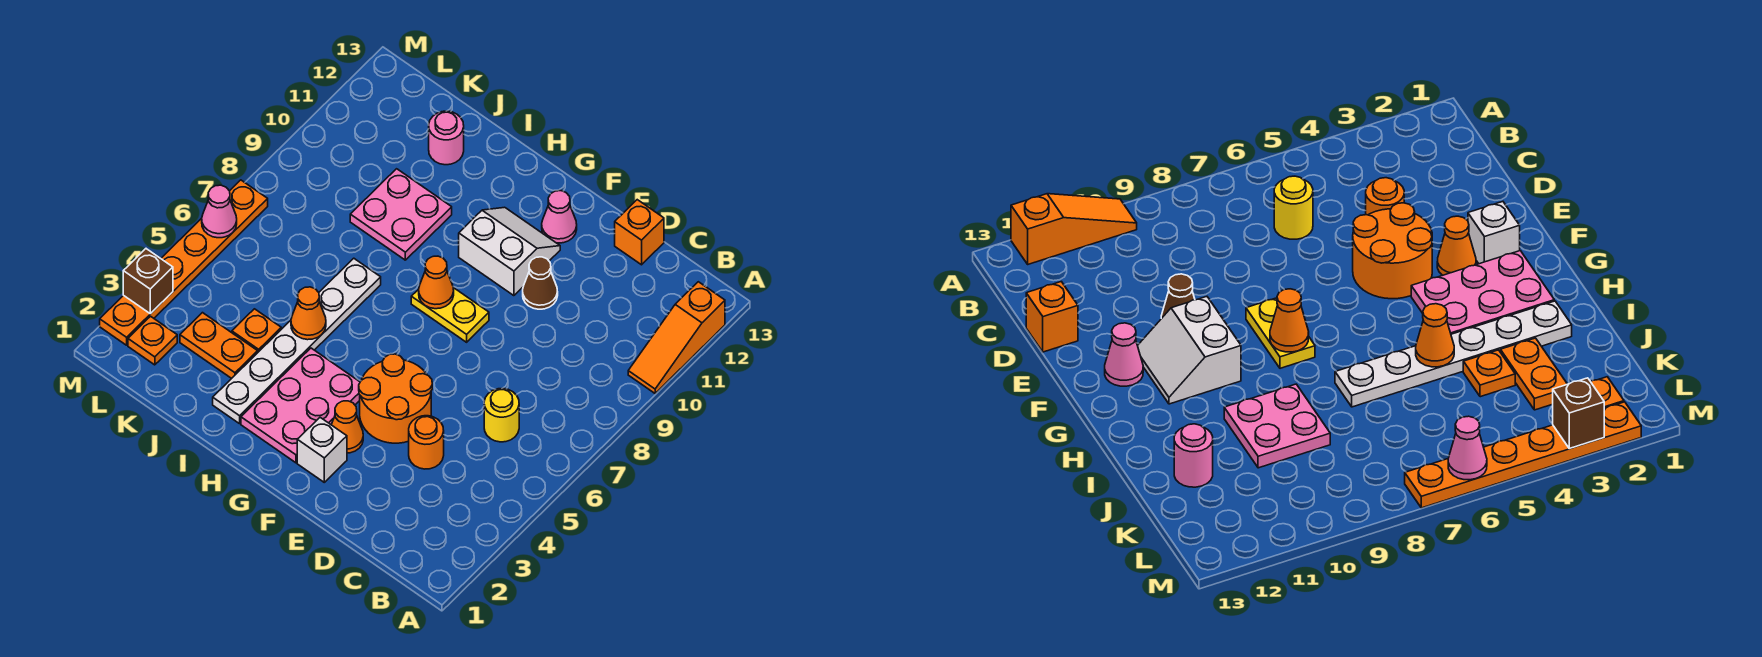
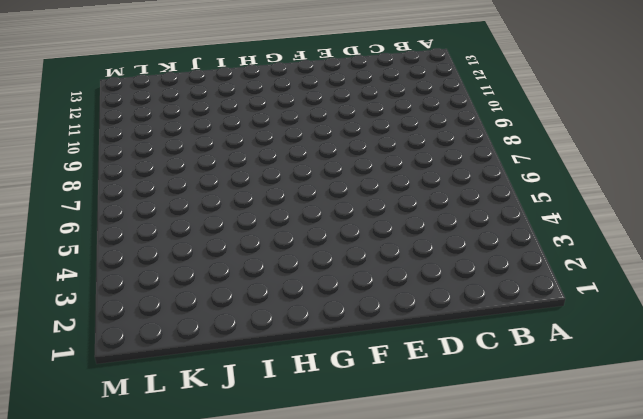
none -> orange slope A10:A12 level 1 top 12
none -> yellow round brick C6 level 1
none -> orange round brick D4 level 1

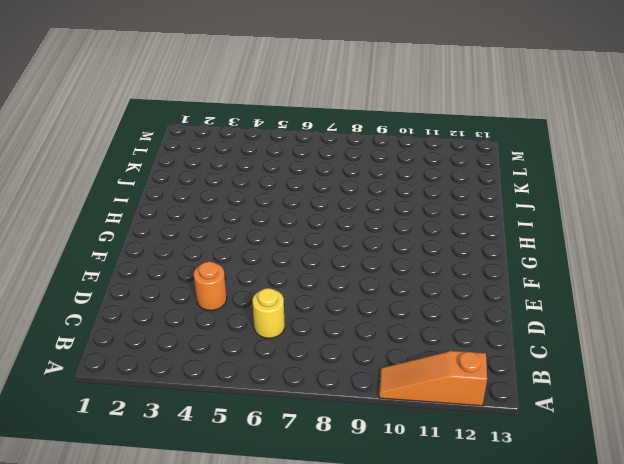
none -> orange brick D13 level 1
none -> orange round brick E4:F5 level 1
none -> brown cone E10 level 1

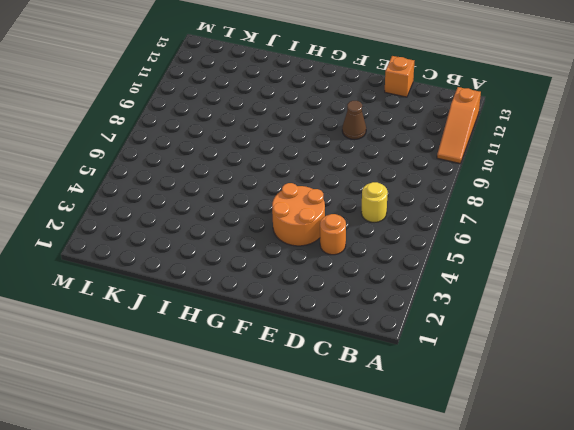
none -> white brick F2 level 1
none -> orange cone F3 level 1
none -> yellow plate F8:G8 level 1

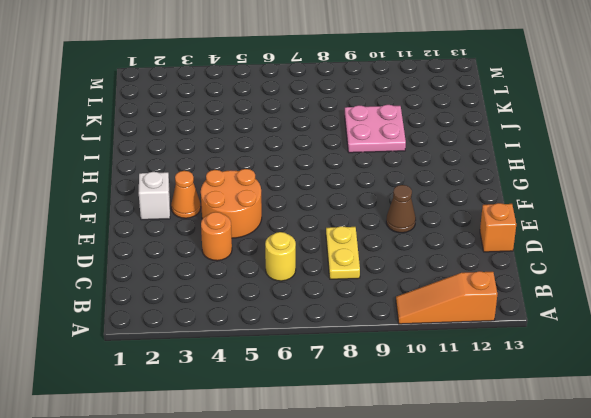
yellow plate C8:D8 level 1 -> yellow plate F8:G8 level 1
none -> white slope F10:G11 level 1 top 10
none -> pink cone F12 level 1
none -> pink plate G2:H4 level 1

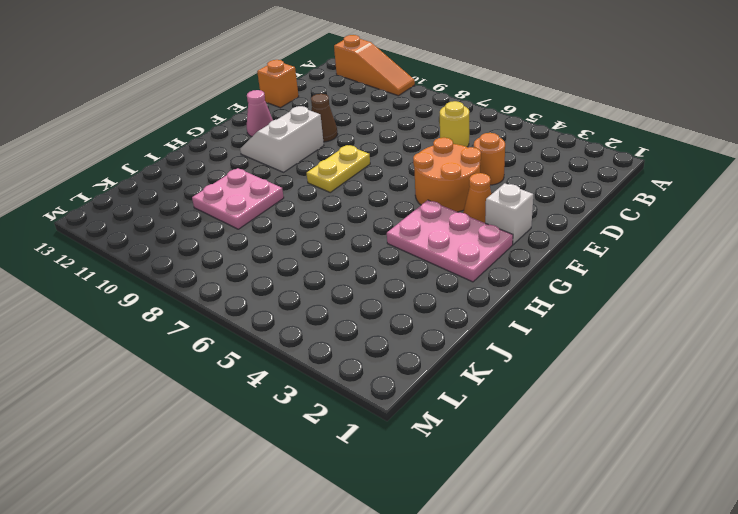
none -> white plate I2:I7 level 1
none -> orange plate J3:K3 level 1
none -> orange plate J4 level 1

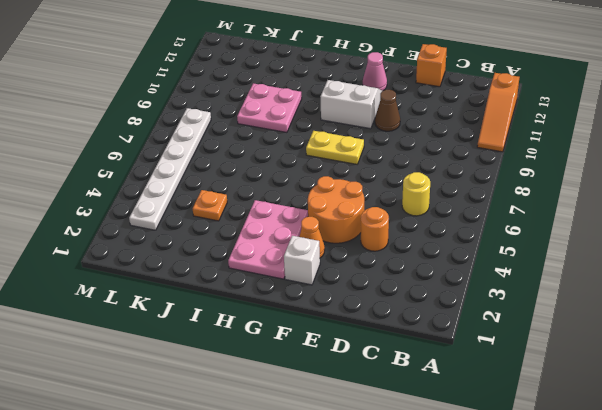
white plate L3:L8 level 1 -> white plate I2:I7 level 1
none -> orange plate J3:K3 level 1
none -> pink round brick J12 level 1
none -> orange plate L2 level 1

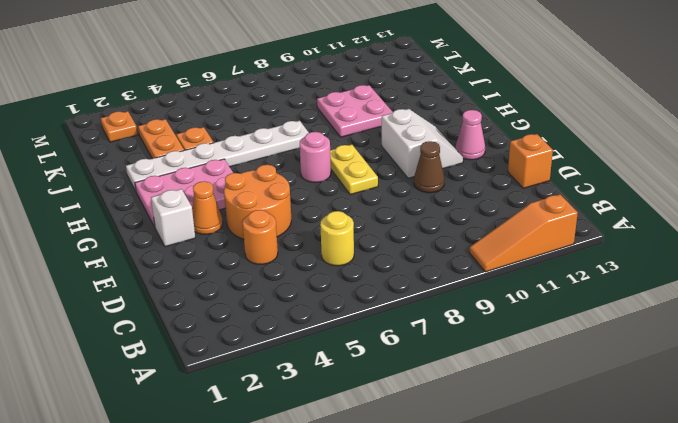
pink round brick G7 level 1 -> pink round brick J12 level 1
none -> orange plate M2:M7 level 1
none -> orange cone G8 level 2
none -> orange cone I5 level 2

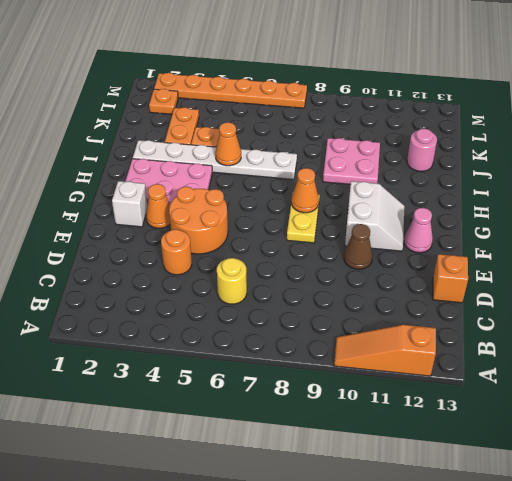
none -> brown brick M3 level 2
none -> pink cone M6 level 2

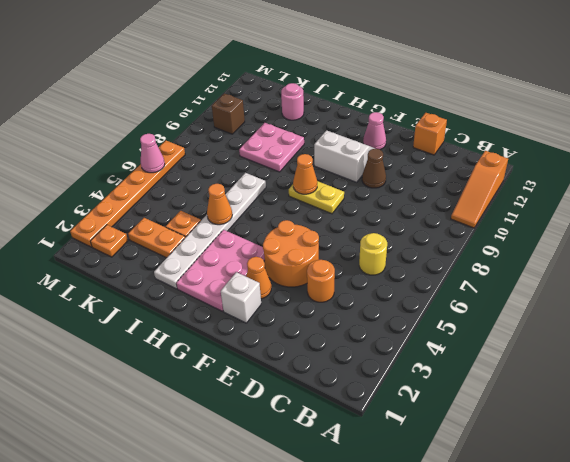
brown brick L10 level 1 -> brown brick M3 level 2

